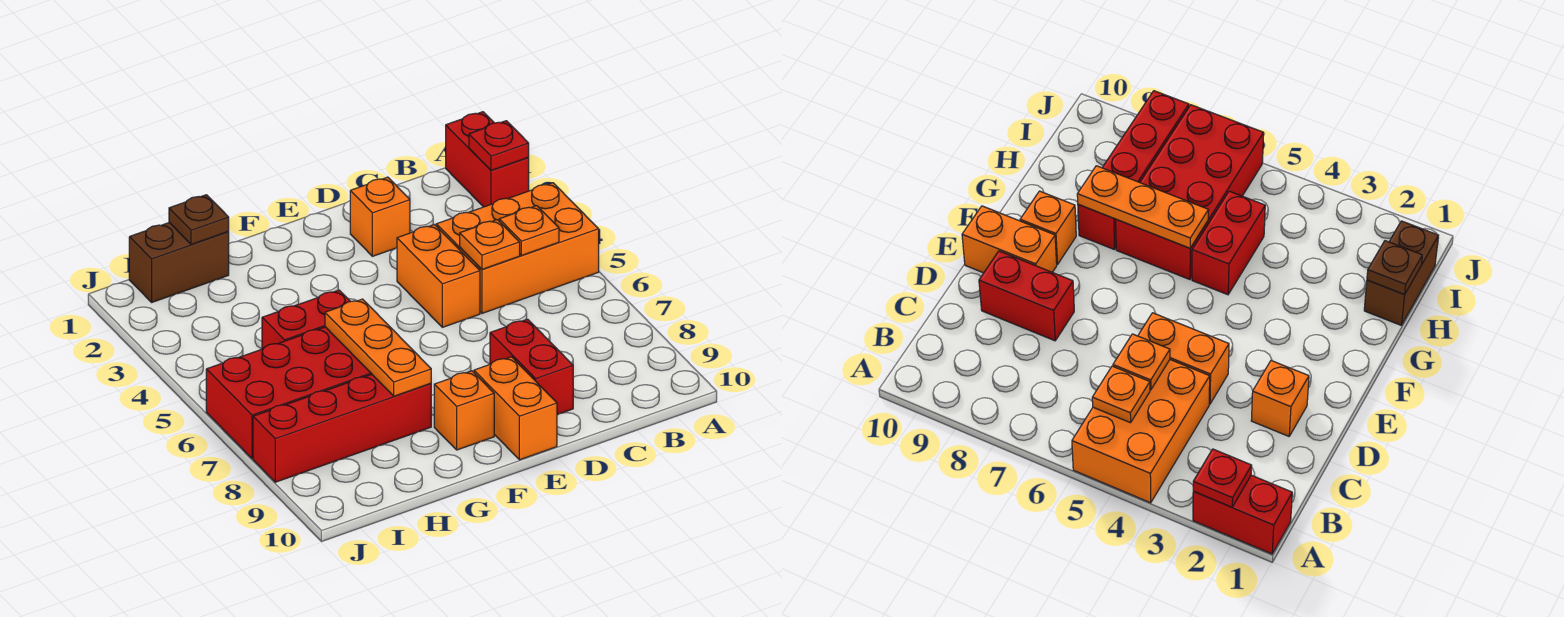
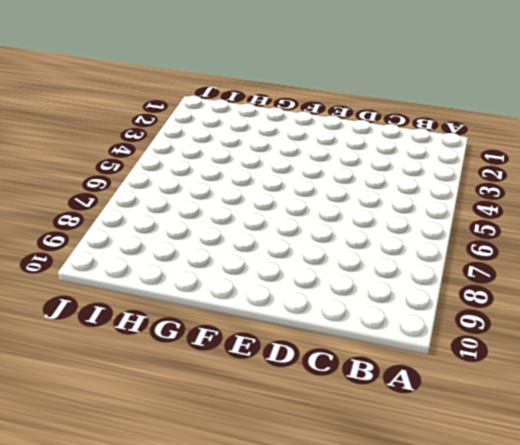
none -> red brick A1:A2 level 1
none -> orange brick A4:C5 level 1
none -> orange brick D2 level 1

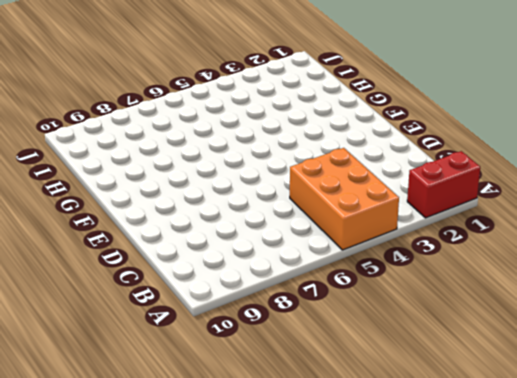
none -> orange brick D2 level 1
none -> orange brick D4:D5 level 1
none -> red brick D8:D9 level 1

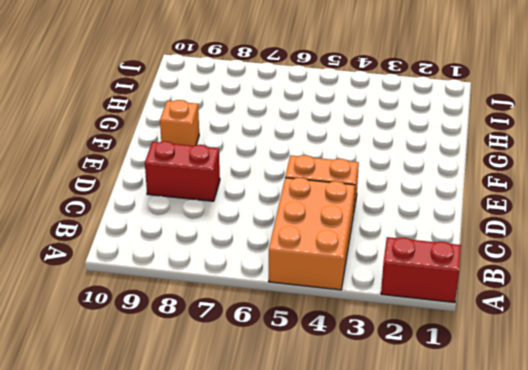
none -> orange brick D2 level 1
none -> orange brick E9:E10 level 1
none -> red brick G5:H5 level 1

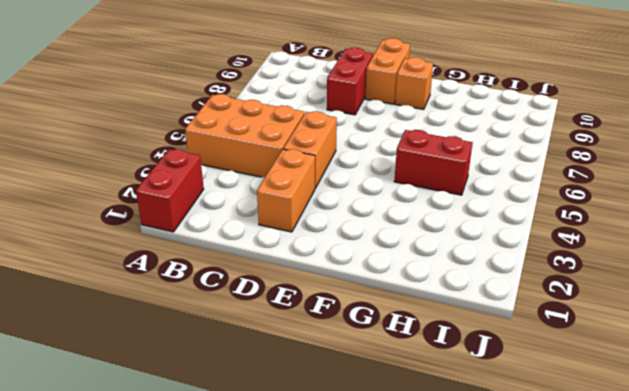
orange brick D2:D3 level 1 -> orange brick D2 level 1
none -> red brick G6:J7 level 1
none -> red brick G8:J8 level 1
none -> brown brick H1:I1 level 1

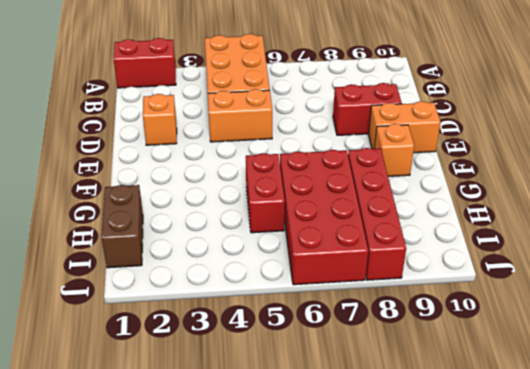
none -> red plate A2 level 2
none -> orange plate B5 level 2
none -> orange plate C5 level 2

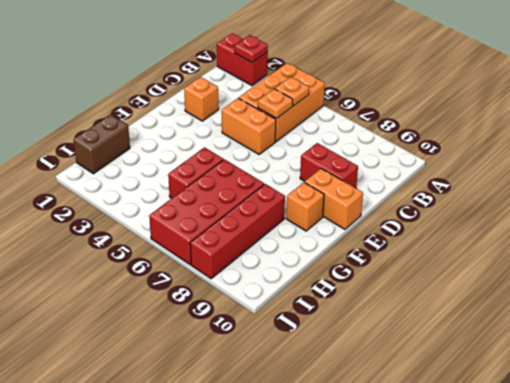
none -> orange plate G6:G8 level 2
none -> brown plate H1 level 2

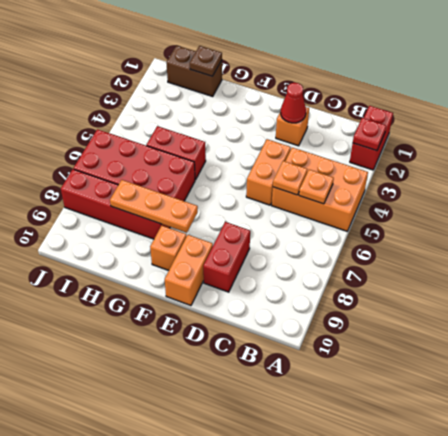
red cone D2 level 2 -> none
orange plate F8:H8 level 2 -> orange plate G6:G8 level 2

